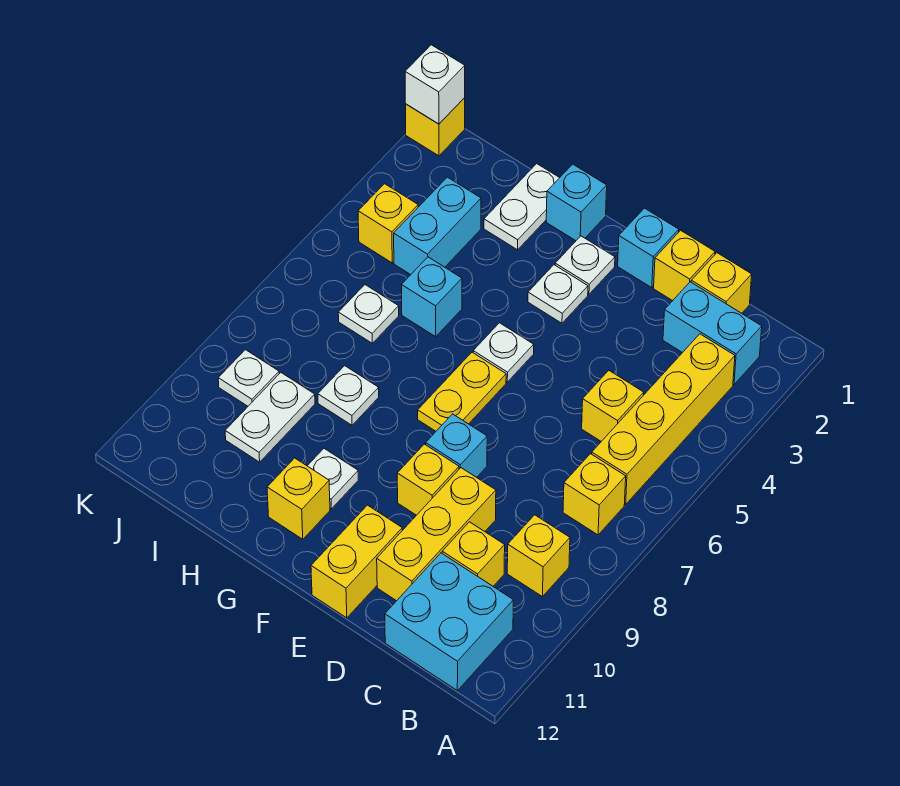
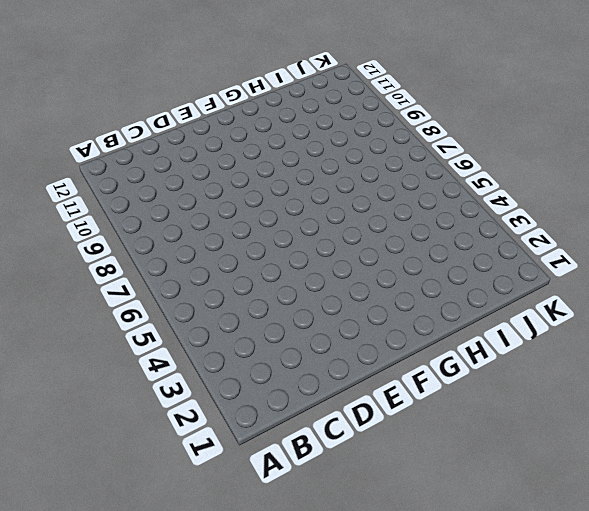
none -> cyan brick B2:C2 level 1
none -> yellow brick B3:B6 level 1
none -> yellow brick B7 level 1
none -> yellow brick B9 level 1

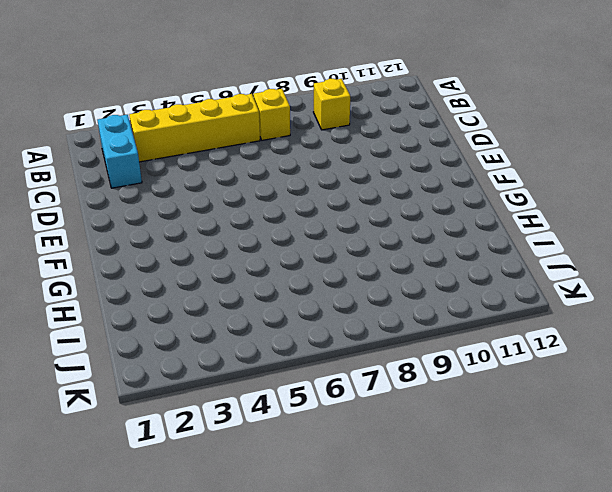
none -> cyan brick B11:C12 level 1
none -> yellow brick C1 level 1
none -> yellow brick C5 level 1
none -> yellow brick C10 level 1

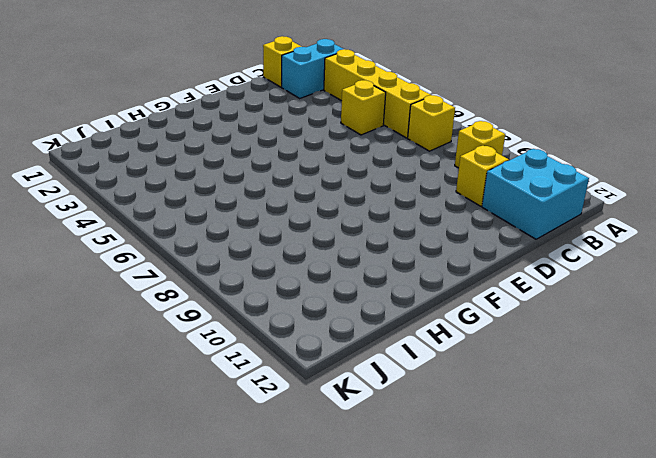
none -> yellow brick D1 level 1
none -> yellow brick D9:D11 level 1
none -> cyan brick E1 level 1
none -> cyan brick E8 level 1

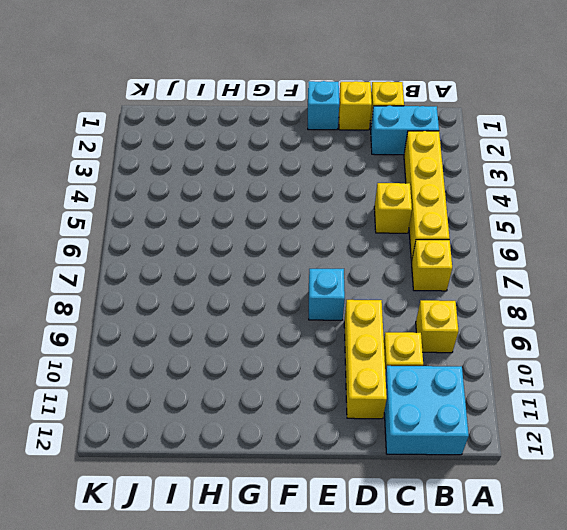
none -> yellow brick E9 level 1
none -> yellow brick E11:E12 level 1
none -> white plate F2 level 1
none -> white plate F3 level 1

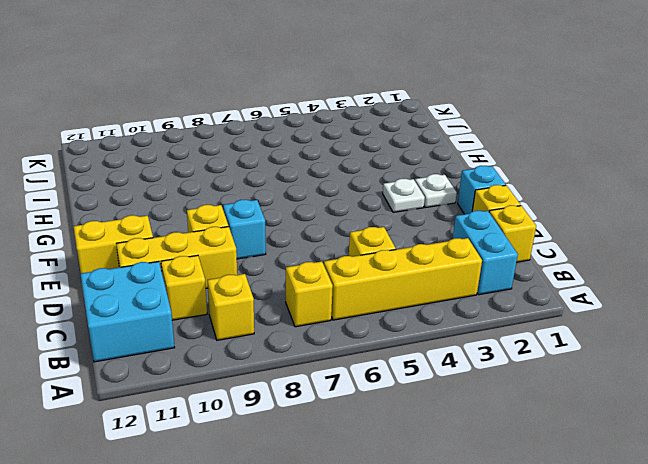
none -> white plate F5 level 1
none -> yellow plate F6:F7 level 1
none -> cyan brick G1 level 1
none -> white plate G10 level 1

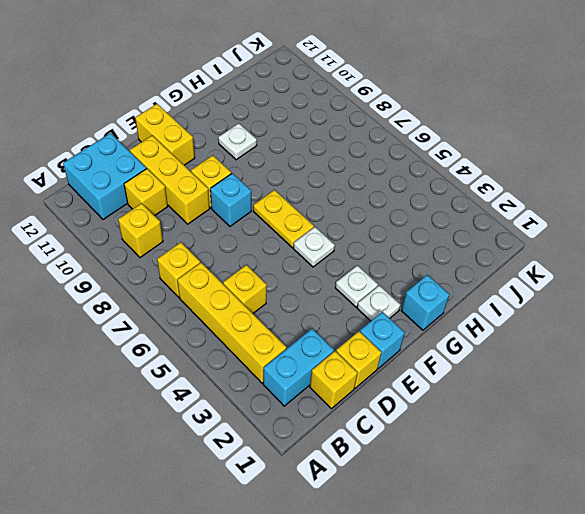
none -> yellow brick G11 level 1
none -> white plate H1:H2 level 1
none -> cyan brick H5 level 1
none -> white plate H8 level 1

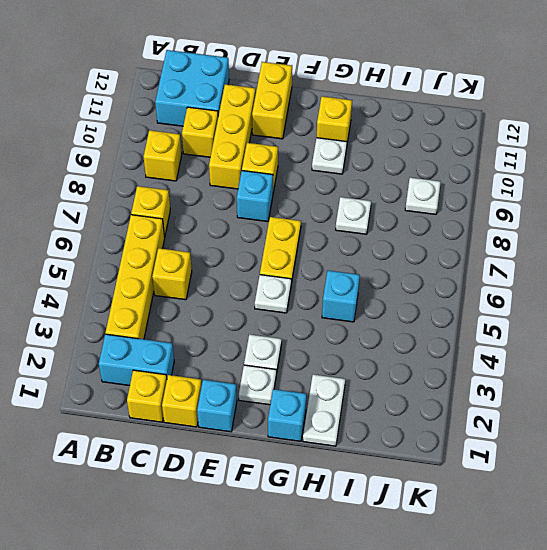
none -> cyan brick I3:I4 level 1
none -> white plate I6 level 1
none -> white plate I9:I10 level 1
none -> yellow brick J4 level 1

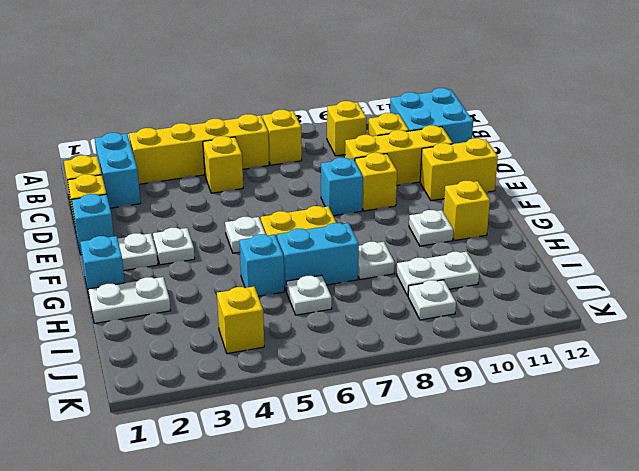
cyan brick H6:H7 level 1 -> cyan brick I3:I4 level 1
none -> yellow brick K1 level 1
none -> white brick K1 level 2

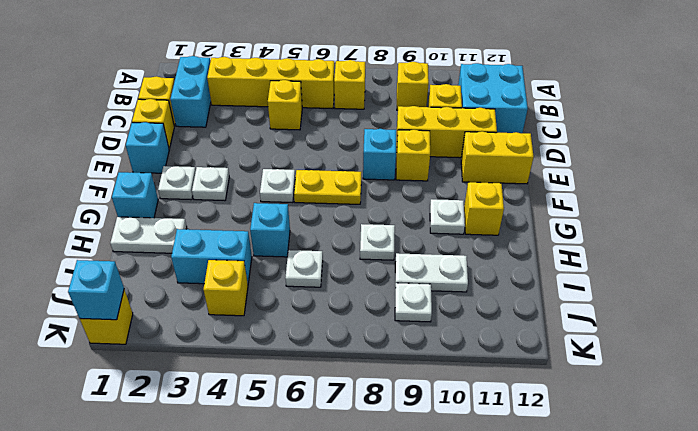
cyan brick K1 level 2 -> white brick K1 level 2

